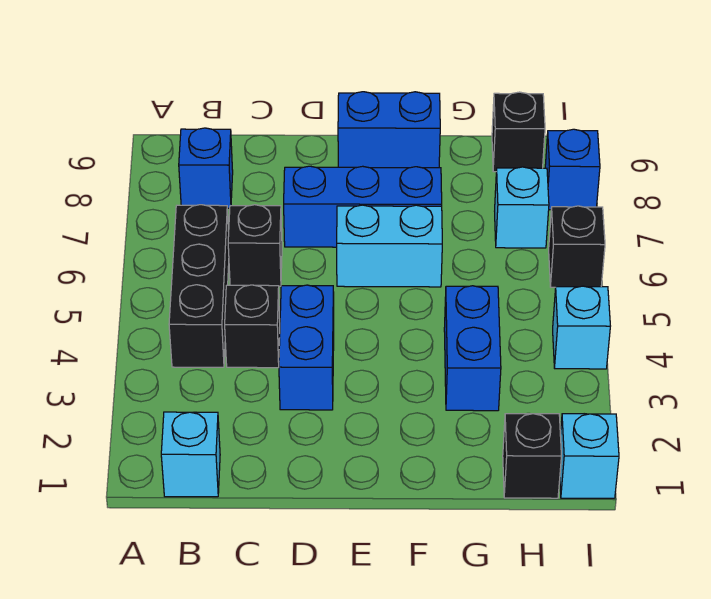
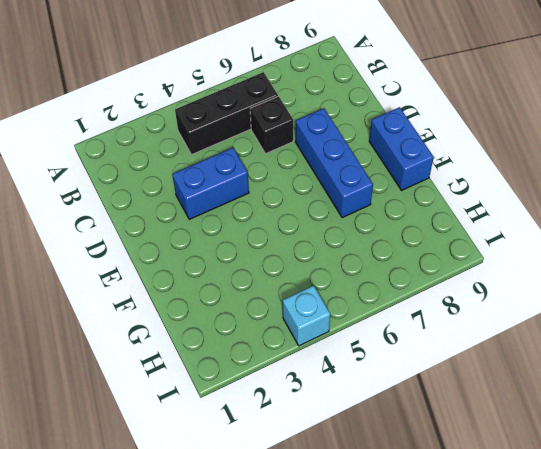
none -> cyan brick B1 level 1
none -> blue brick B8 level 1
none -> black brick C4 level 1

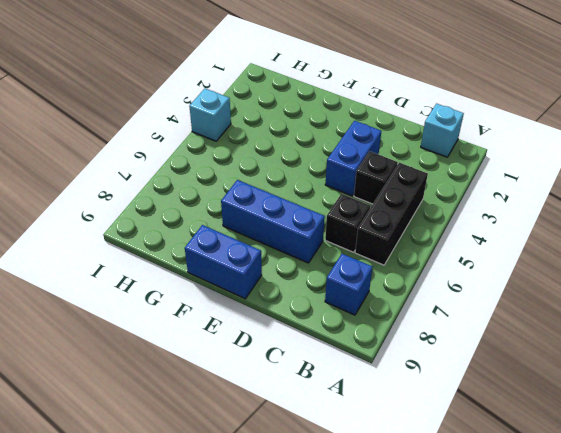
none -> cyan brick E6:F6 level 1
none -> blue brick G3:G4 level 1
none -> black brick H1 level 1

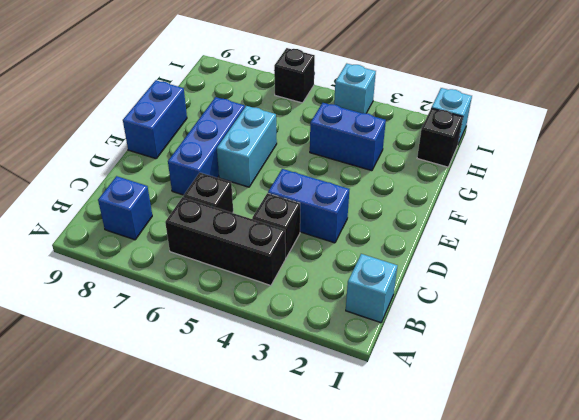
none -> cyan brick H7 level 1
none -> black brick H9 level 1
none -> blue brick I8 level 1

